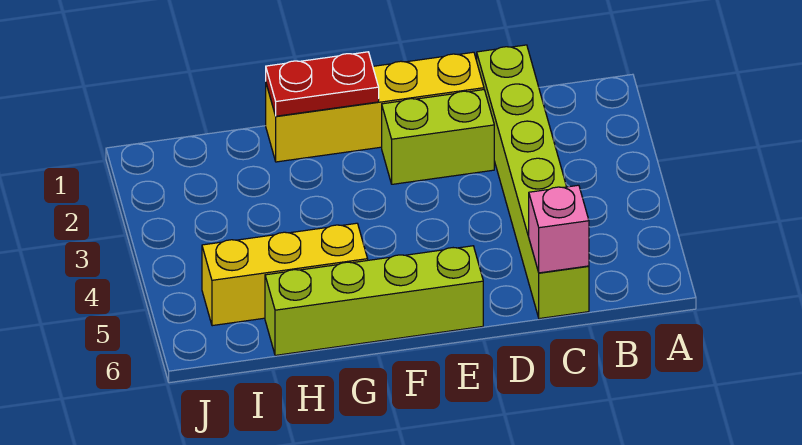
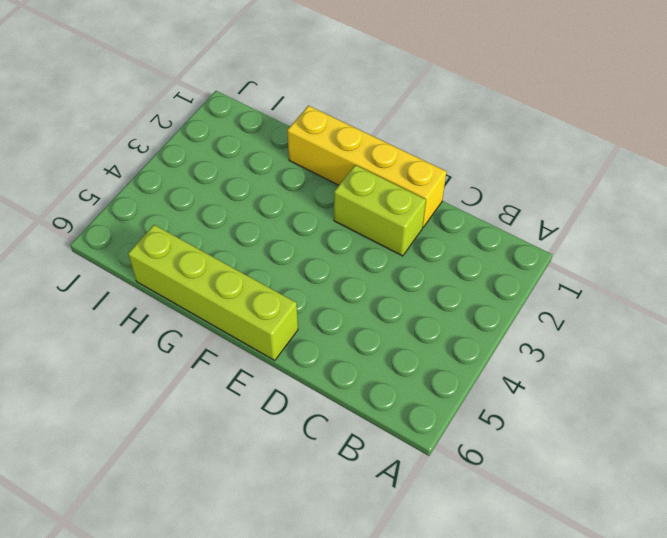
none -> lime brick C1:C6 level 1
none -> yellow brick G5:I5 level 1

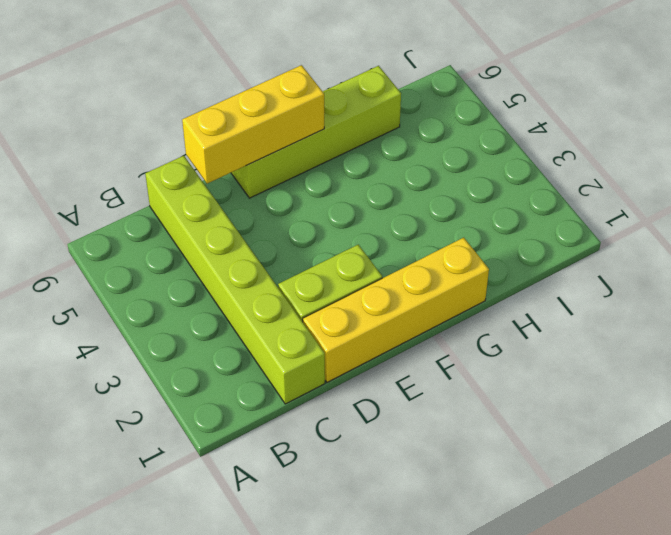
yellow brick D6:F6 level 2 -> yellow brick G5:I5 level 1
none -> pink brick C6 level 2
none -> red plate F1:G1 level 2

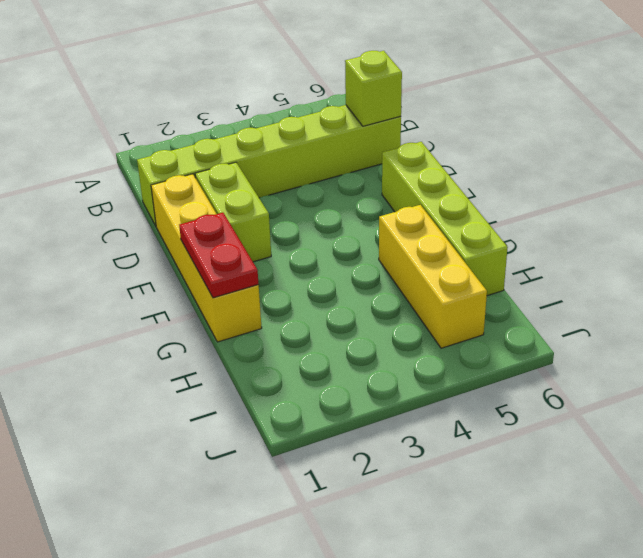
lime brick C6 level 2 -> pink brick C6 level 2

